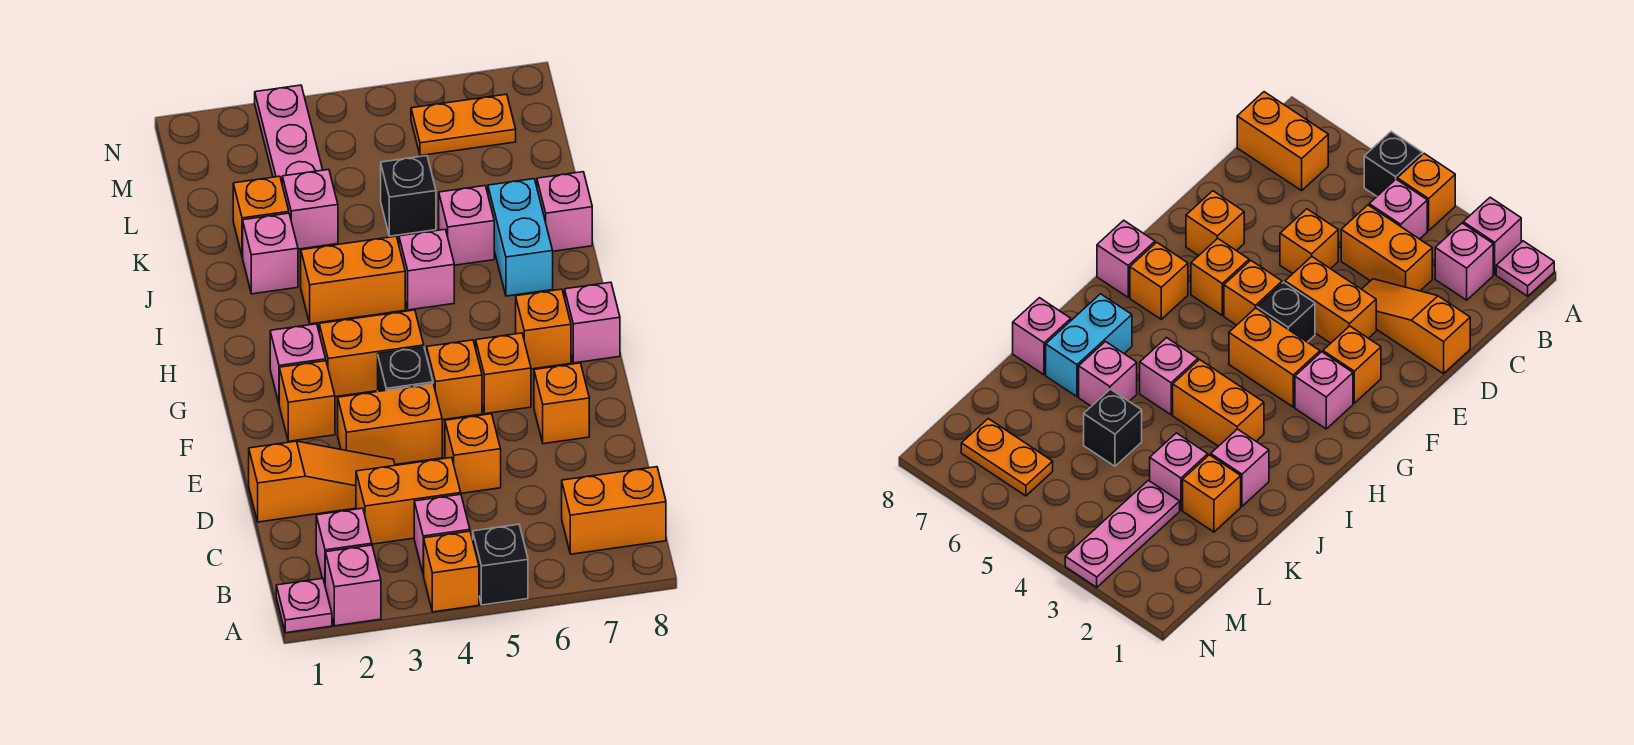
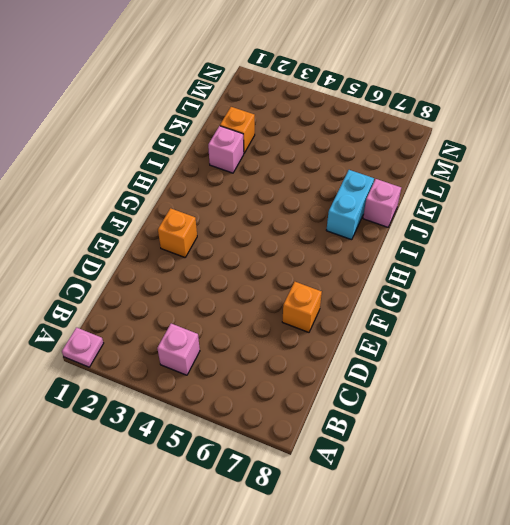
none -> pink brick A2 level 1
none -> orange brick A4 level 1
none -> black brick A5 level 1
none -> pink brick B2 level 1

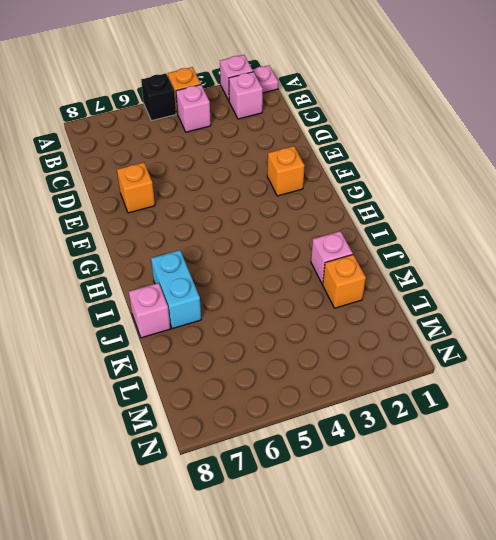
none -> orange brick B7:B8 level 1
none -> orange brick C3:C4 level 1
none -> orange slope D1:D3 level 1 top 1
none -> orange brick D5 level 1

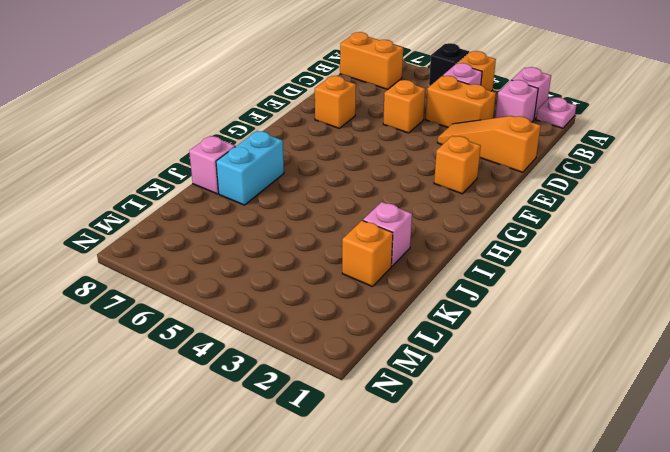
none -> orange brick E3:E4 level 1
none -> black brick F4 level 1
none -> orange brick F5 level 1
none -> orange brick F6 level 1

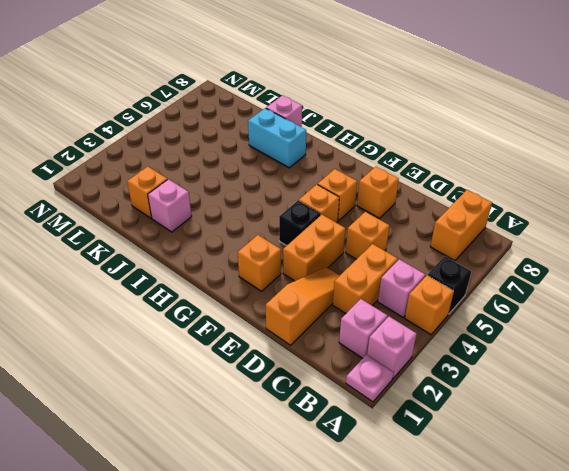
none -> pink brick G2 level 1
none -> orange brick G3:G4 level 1
none -> orange brick G7 level 1
none -> pink brick G8 level 1

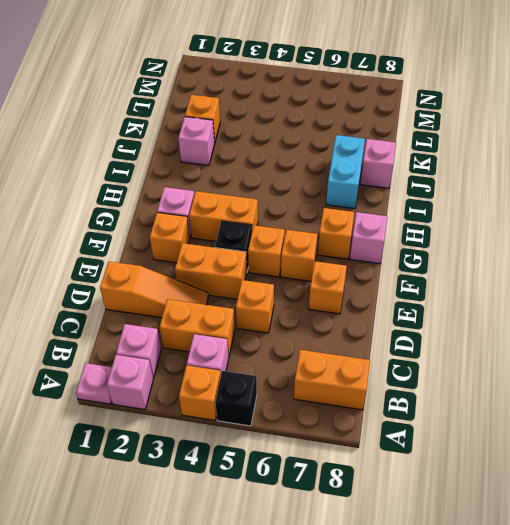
none -> orange brick I3:I4 level 1
none -> pink brick I5 level 1
none -> pink brick J6 level 1
none -> pink brick K3 level 1

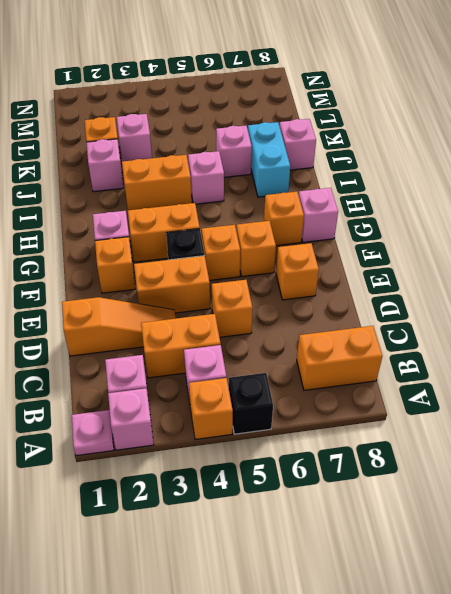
none -> black brick K5 level 1
none -> pink plate L3:N3 level 1
none -> orange plate M6:M7 level 1

